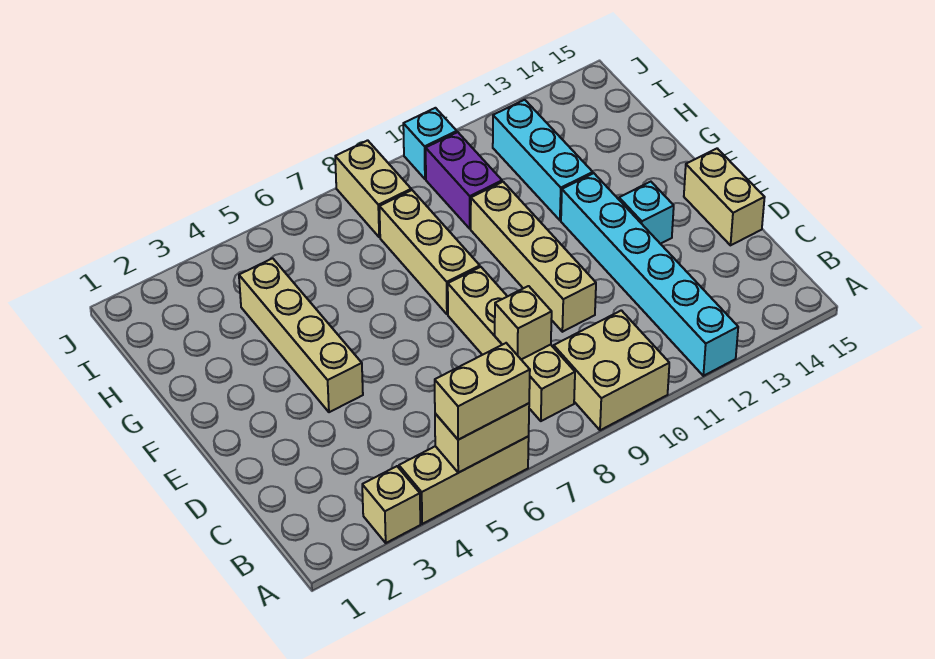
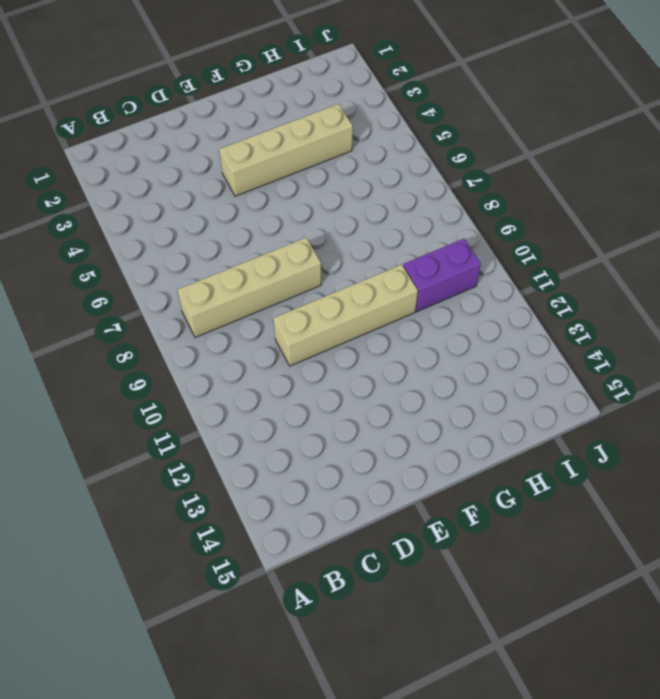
none -> tan brick A3 level 1
none -> tan brick A4:A6 level 1
none -> tan brick A9:B10 level 1

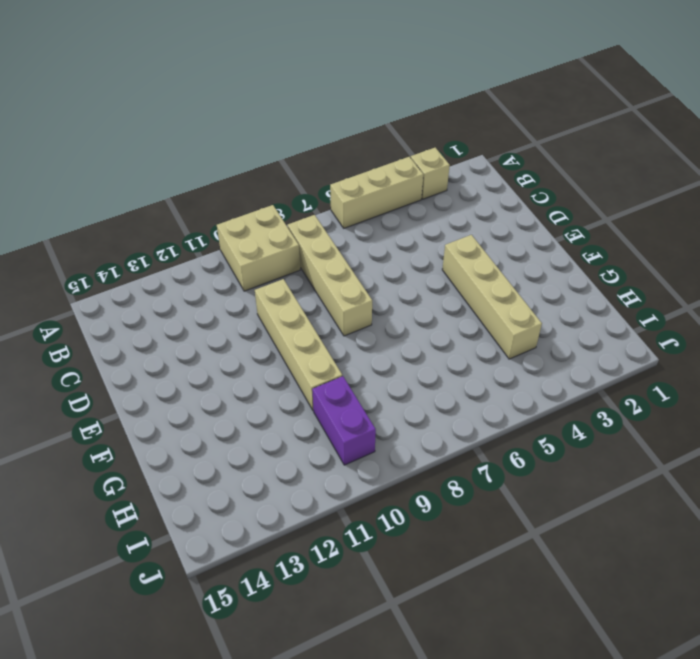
none -> cyan brick A12:F12 level 1
none -> tan brick D15:E15 level 1
none -> cyan brick E13 level 1

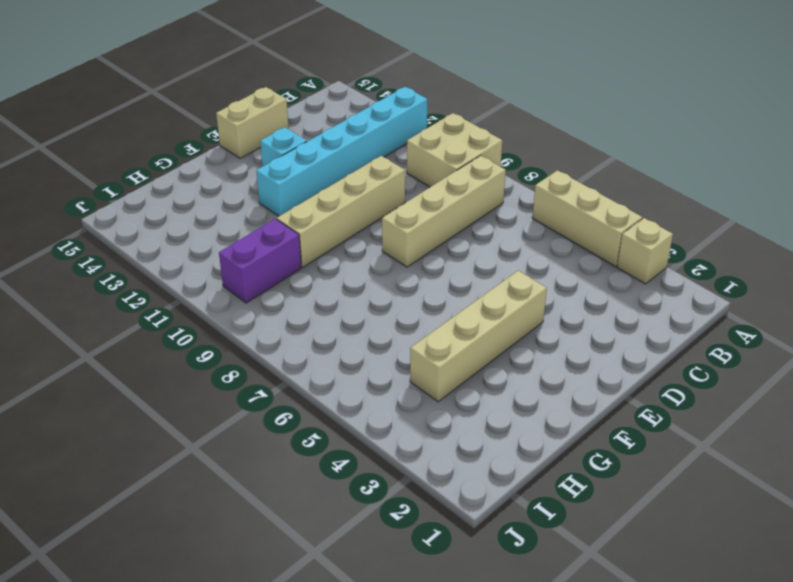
none -> tan brick F8:H8 level 1
none -> cyan brick G12:I12 level 1
none -> tan brick I8:J8 level 1

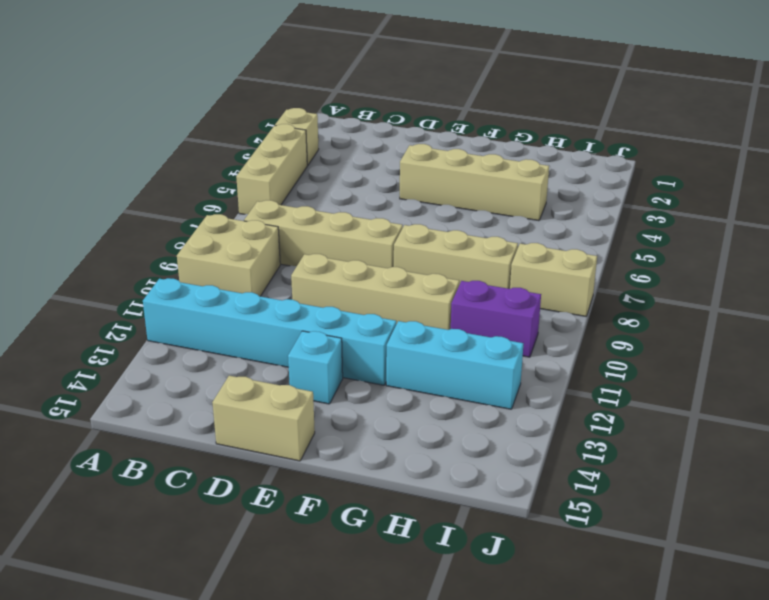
none -> cyan brick J10 level 1
none -> tan brick A5:A6 level 2
none -> tan brick C8 level 2

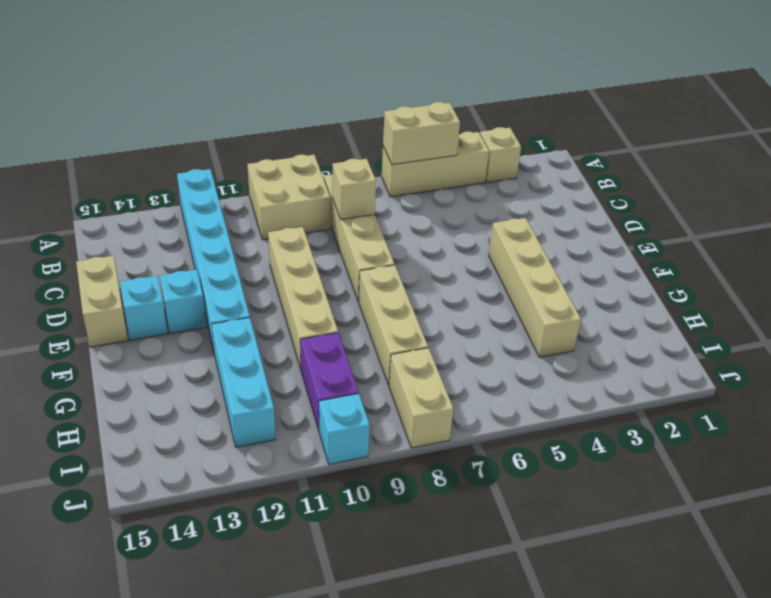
cyan brick E14 level 1 -> none
none -> tan brick A5:A6 level 3

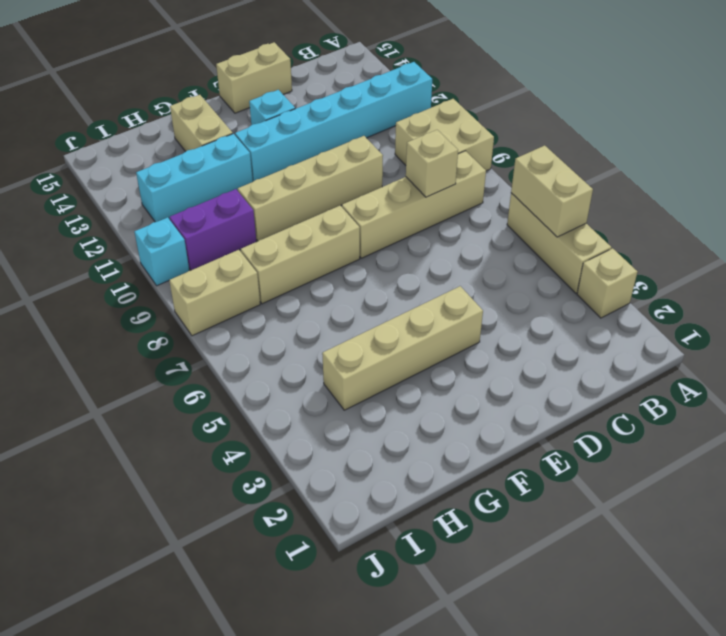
tan brick G13:G14 level 1 -> tan brick A5:A6 level 3

